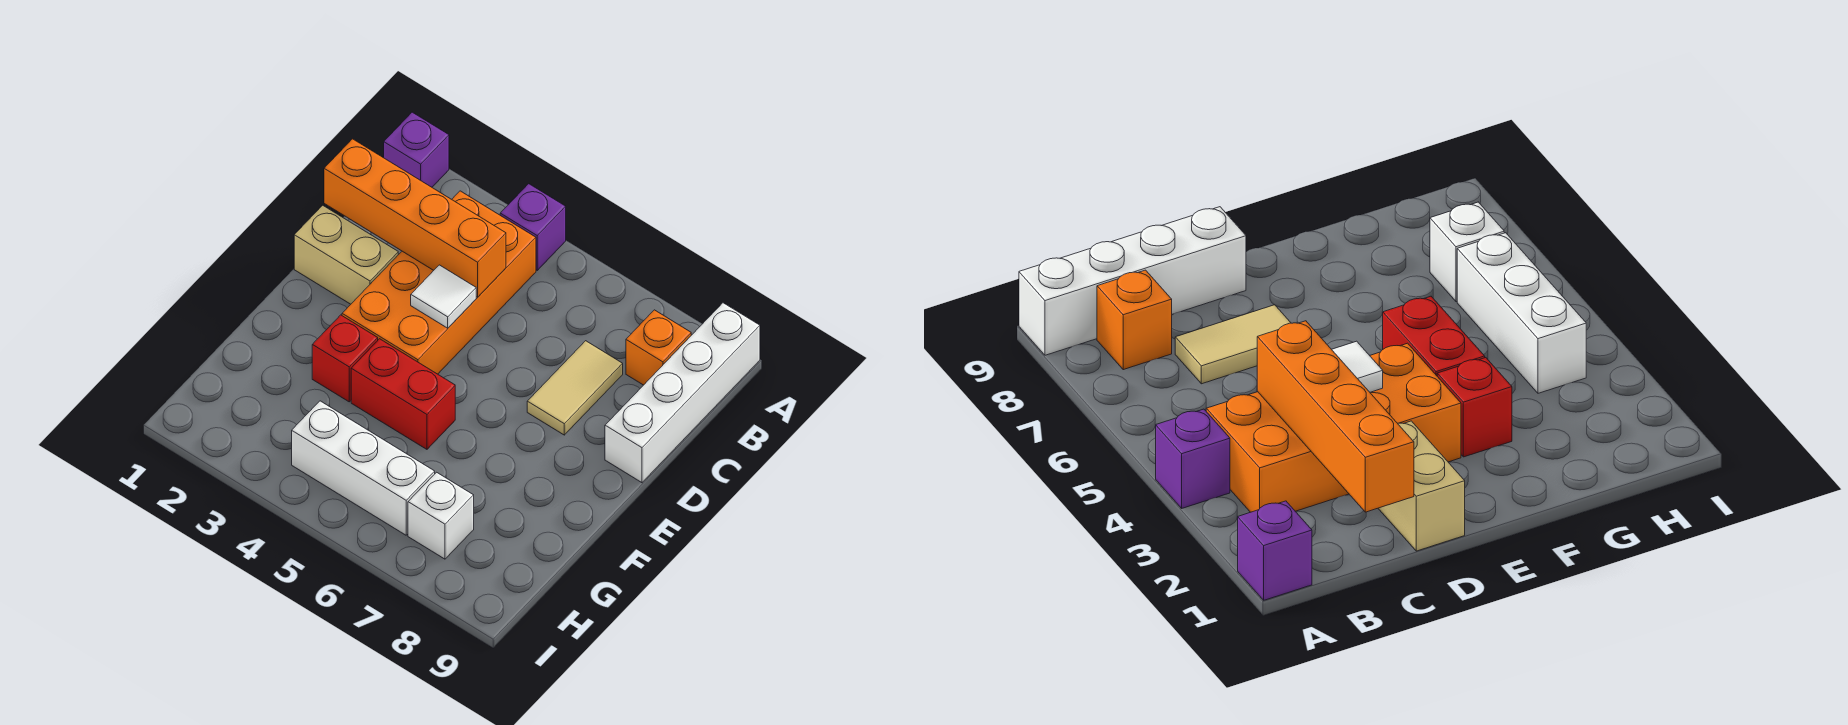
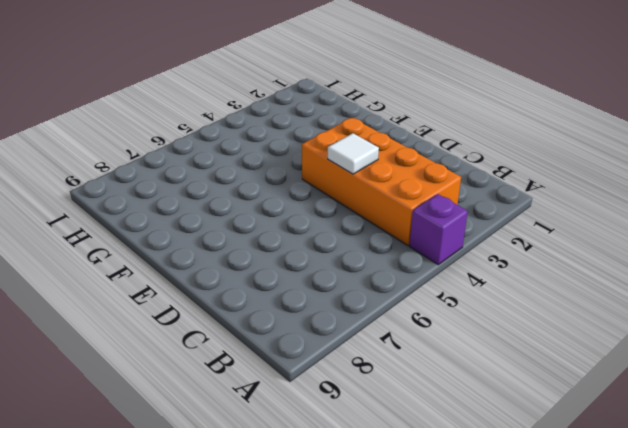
none -> purple brick A1 level 1
none -> white brick A9:D9 level 1
none -> orange brick B8 level 1

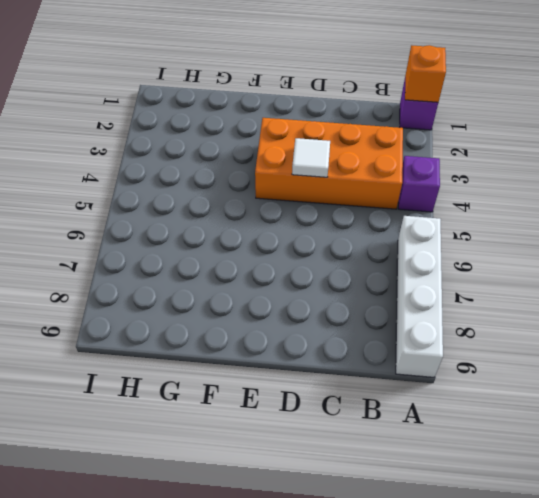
orange brick A1 level 2 -> orange brick B8 level 1
white brick A6:A9 level 1 -> white brick A9:D9 level 1
none -> tan tile C7:D7 level 1
none -> tan brick D1:D2 level 1
none -> red brick F3 level 1

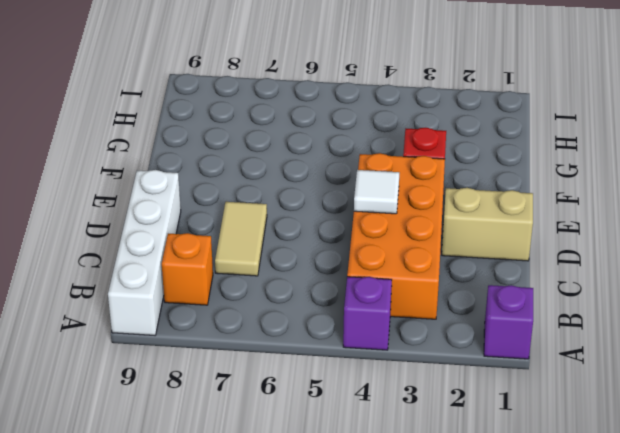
none -> red brick F4:F5 level 1
none -> white brick H4:H6 level 1
none -> white brick H7 level 1

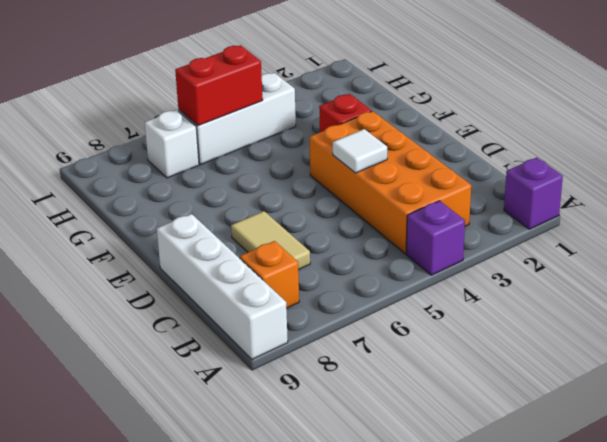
red brick H5:H6 level 2 -> red brick F4:F5 level 1
none -> tan brick D1:D2 level 1
none -> orange brick C1:C4 level 2

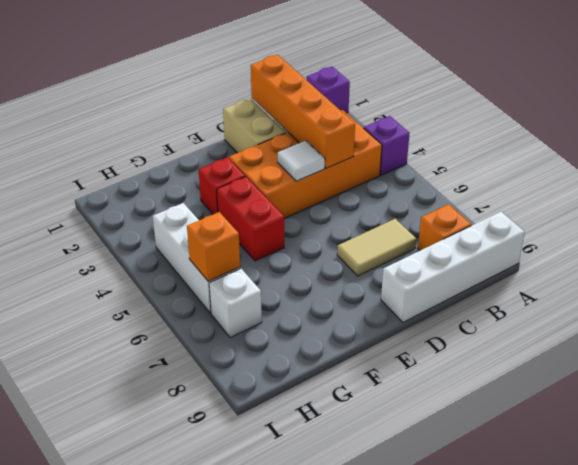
orange brick H6 level 2 -> none

